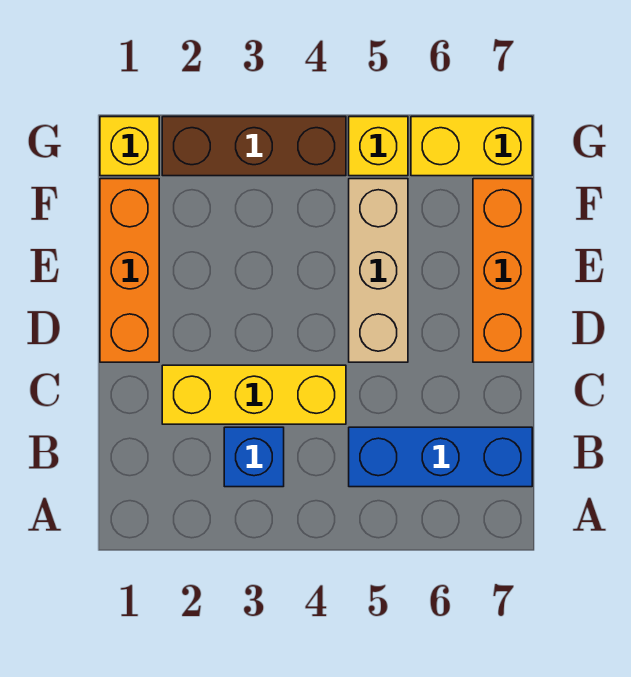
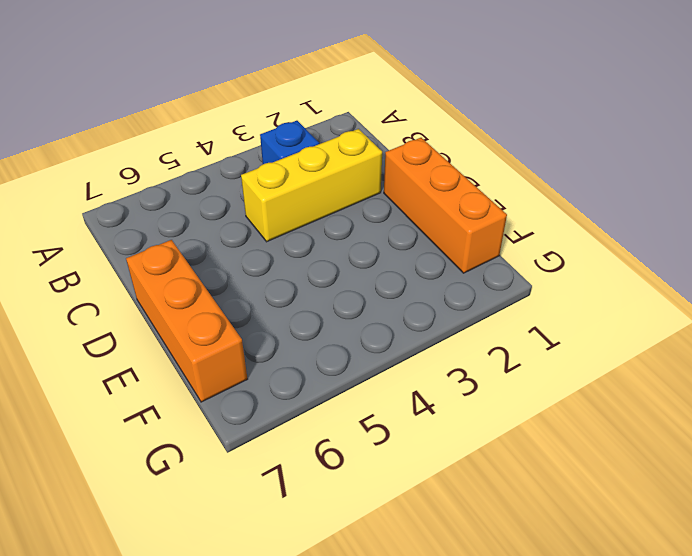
none -> blue brick B5:B7 level 1
none -> tan brick D5:F5 level 1

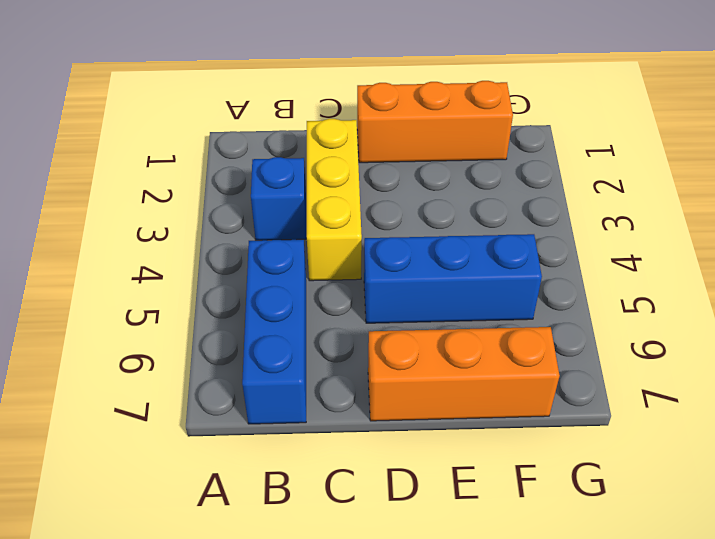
blue brick D5:F5 level 1 -> tan brick D5:F5 level 1
none -> yellow brick G1 level 1
none -> brown brick G2:G4 level 1

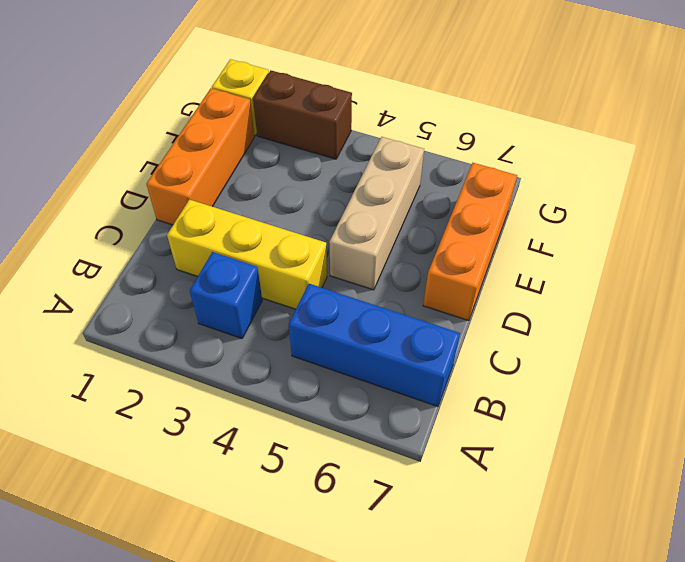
brown brick G2:G3 level 1 -> brown brick G2:G4 level 1
none -> yellow brick G5 level 1
none -> yellow brick G6:G7 level 1

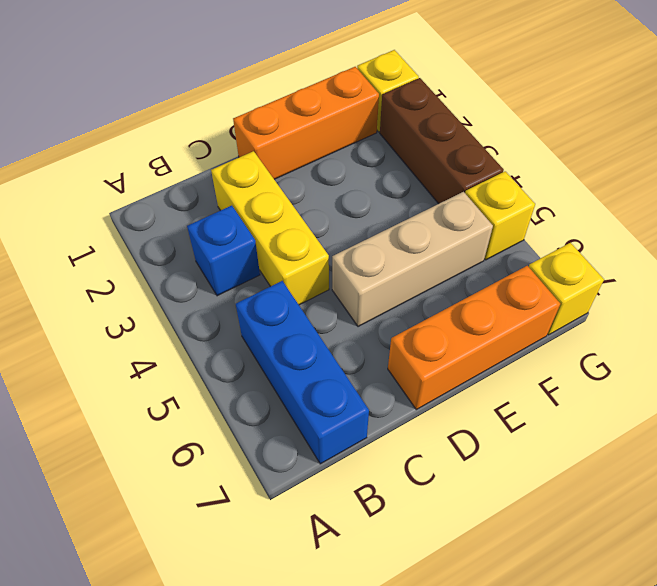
yellow brick G7 level 1 -> yellow brick G6:G7 level 1

